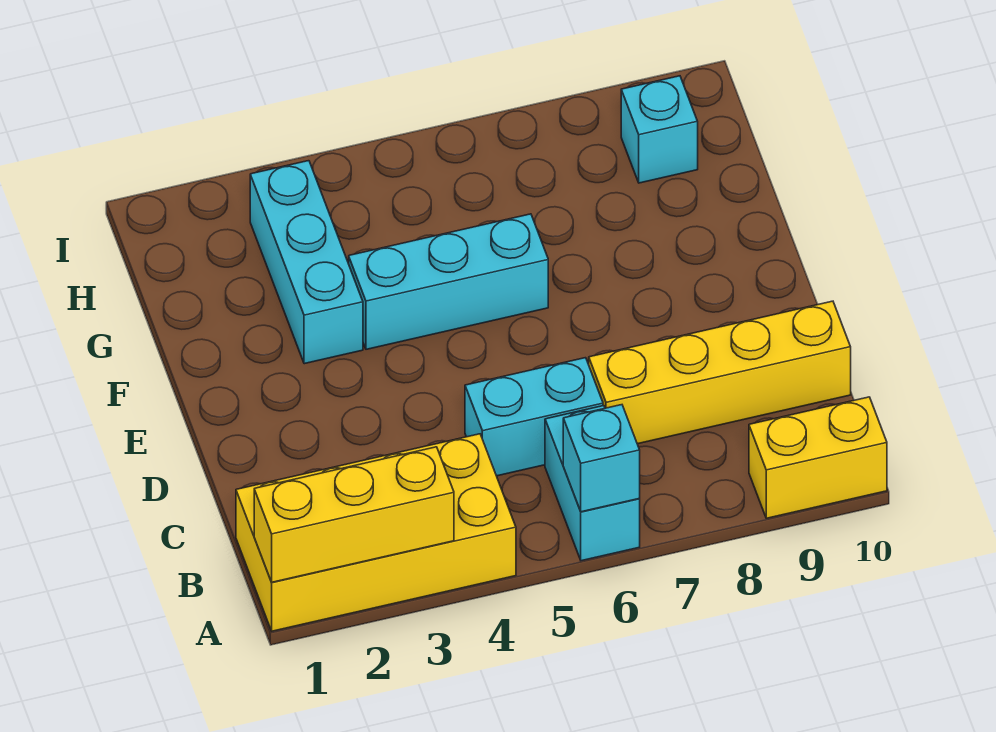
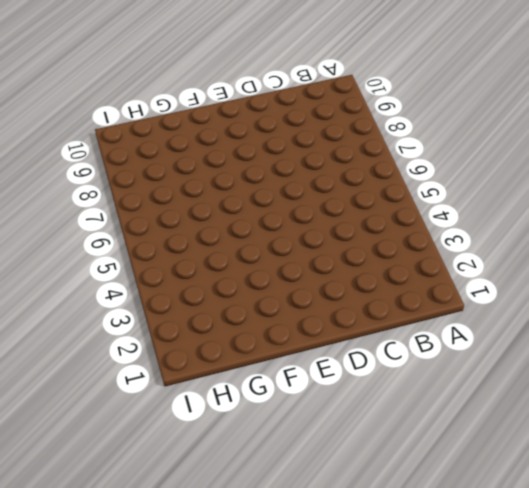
none -> yellow brick A1:B4 level 1
none -> cyan brick A6:B6 level 1

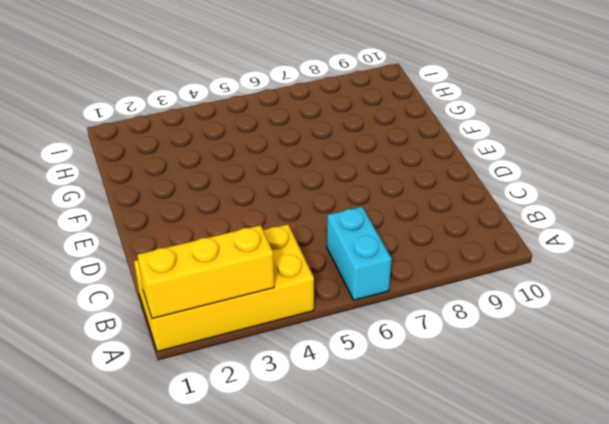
none -> yellow brick A9:A10 level 1
none -> cyan brick C5:C6 level 1

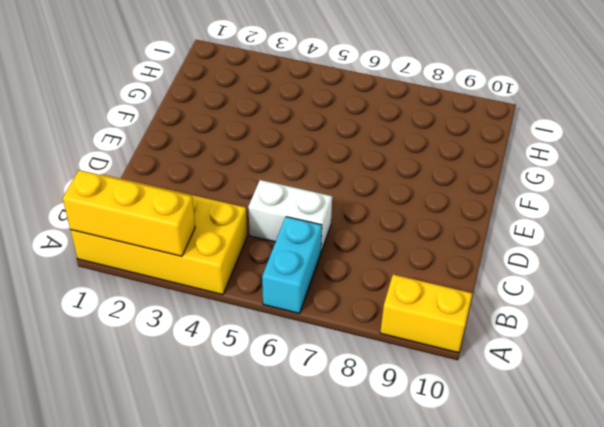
white brick C5:C6 level 1 -> cyan brick C5:C6 level 1
none -> yellow brick C7:C10 level 1
none -> cyan brick F3:H3 level 1

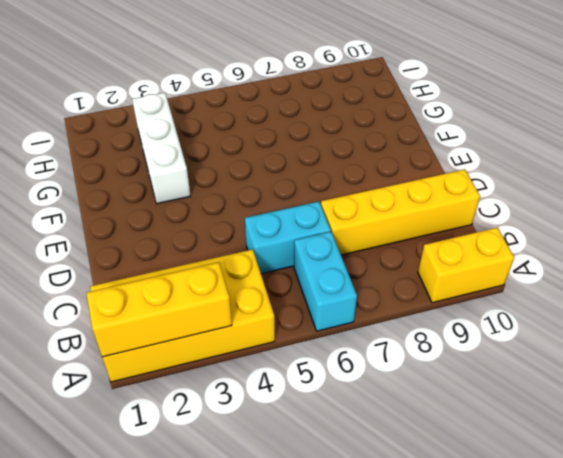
white brick F3:H3 level 1 -> cyan brick F3:H3 level 1
none -> cyan brick F4:F6 level 1
none -> cyan brick H9 level 1

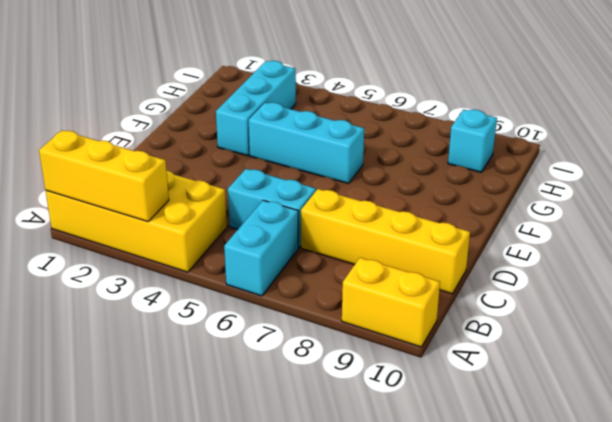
none -> cyan brick A6 level 2

